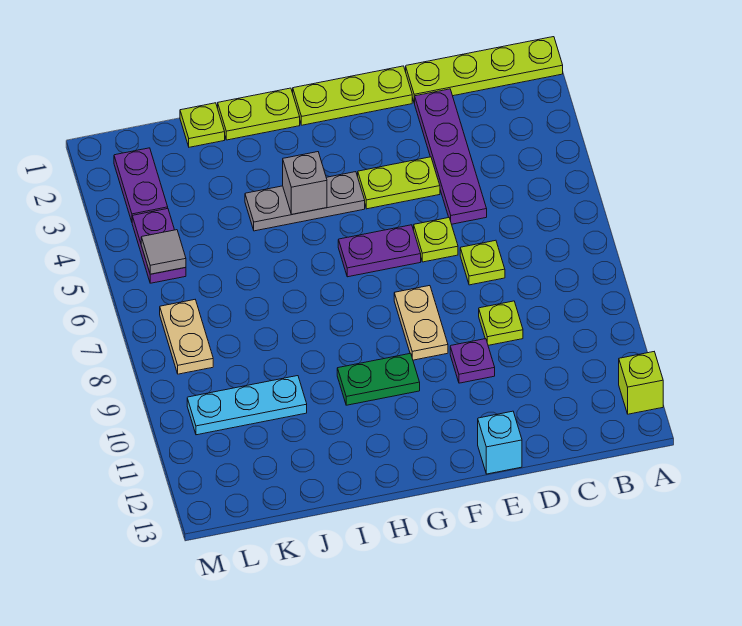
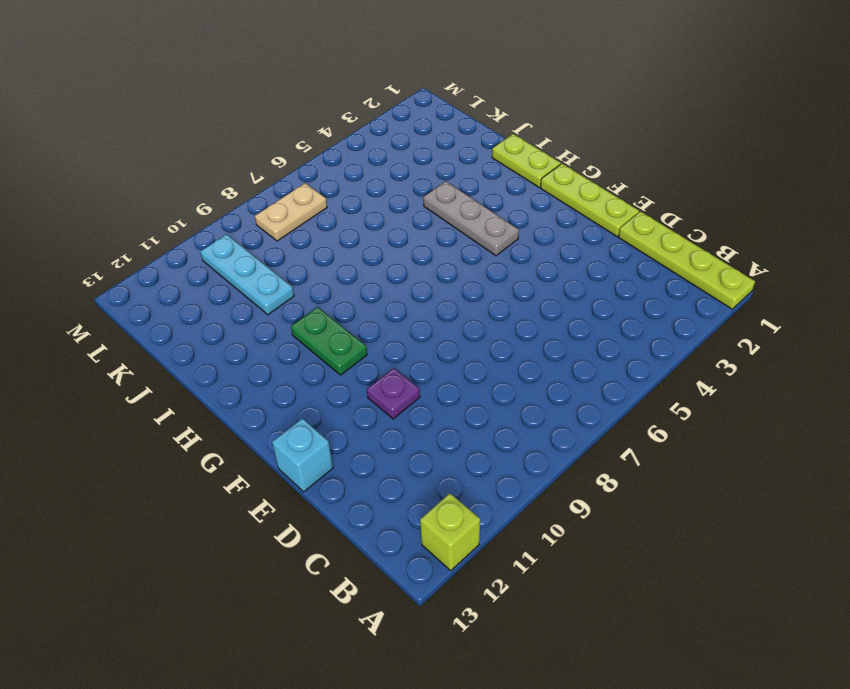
none -> purple plate D2:D5 level 1
none -> lime plate D7 level 1
none -> lime plate D9 level 1

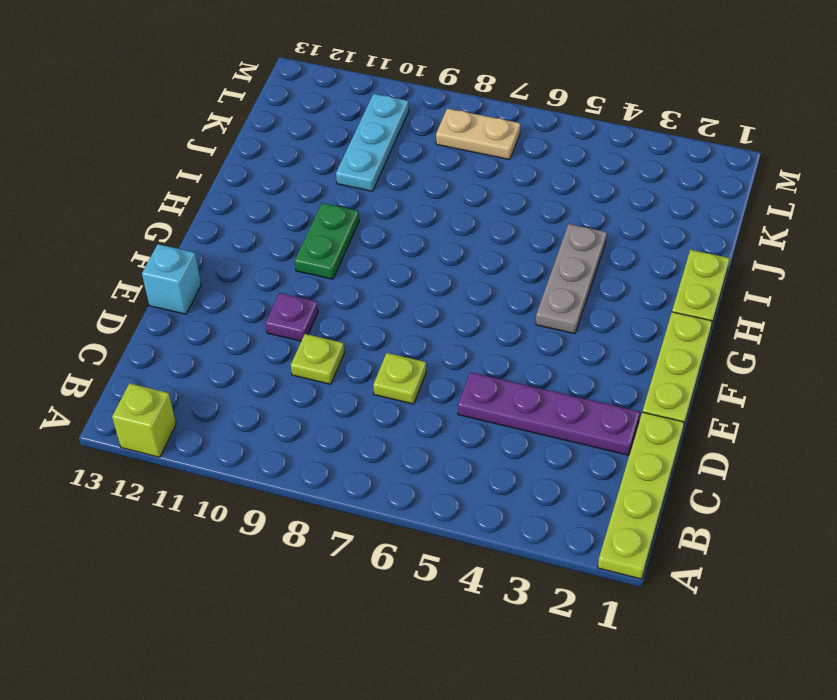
none -> lime plate E4:F4 level 1
none -> lime plate E6 level 1
none -> purple plate F6:G6 level 1

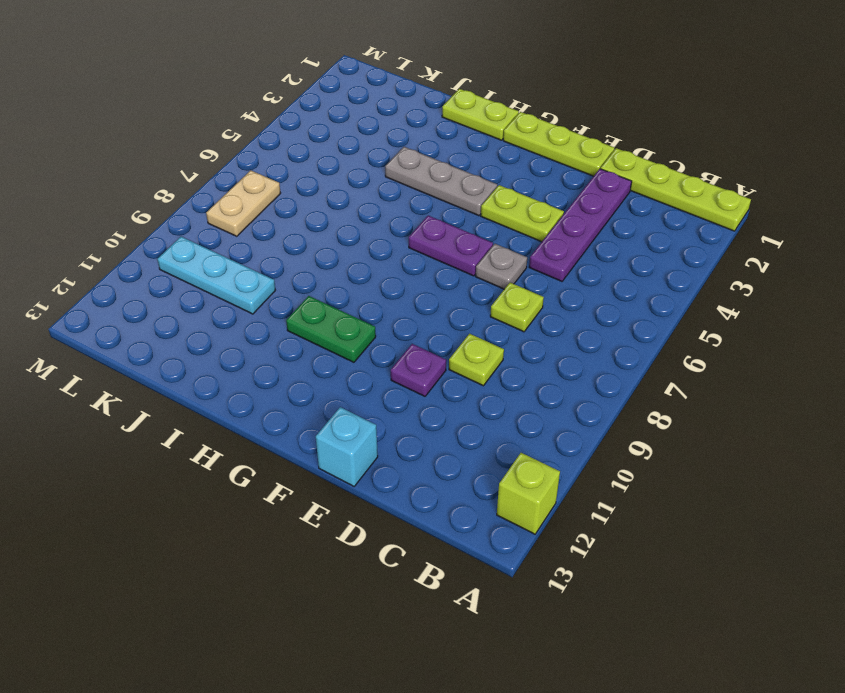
grey plate E6 level 1 -> lime plate E6 level 1
none -> tan plate F8:F9 level 1
none -> lime plate J1 level 1
none -> purple plate L2:L3 level 1

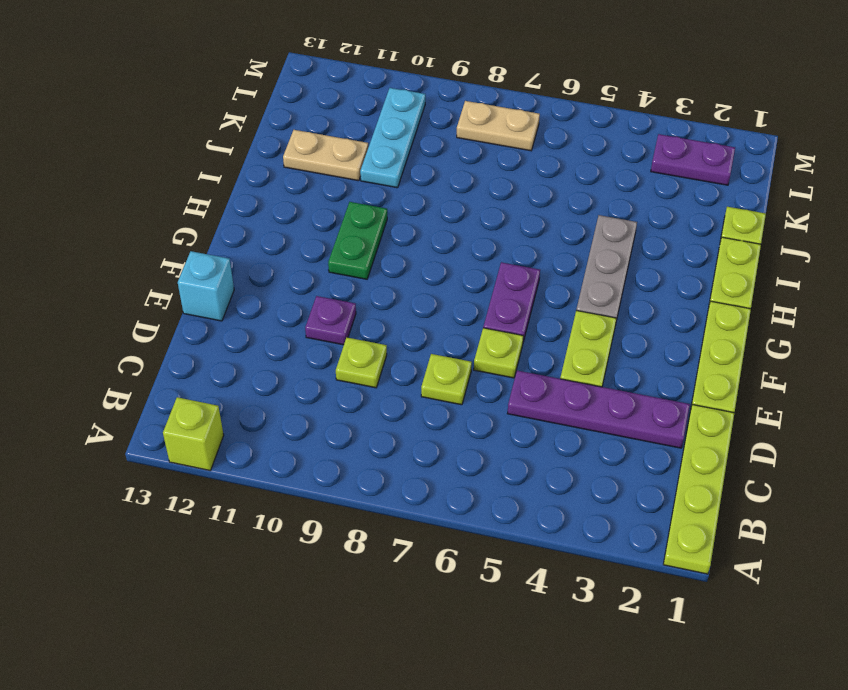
tan plate J11:J12 level 1 -> tan plate F8:F9 level 1
none -> purple plate L4:L5 level 1
none -> grey brick H4 level 2
none -> grey tile L5 level 2

